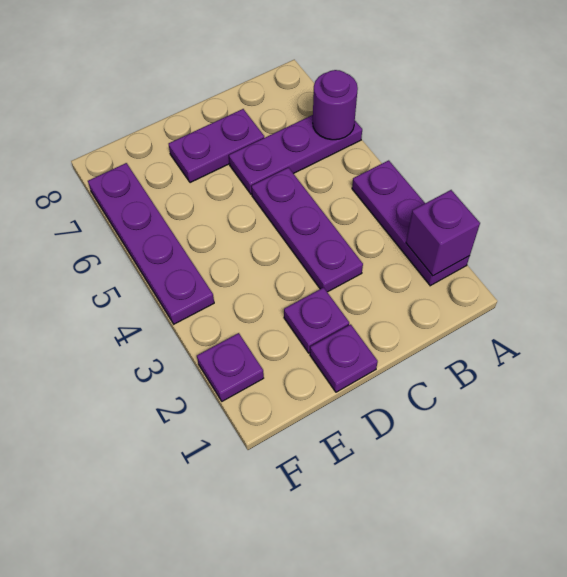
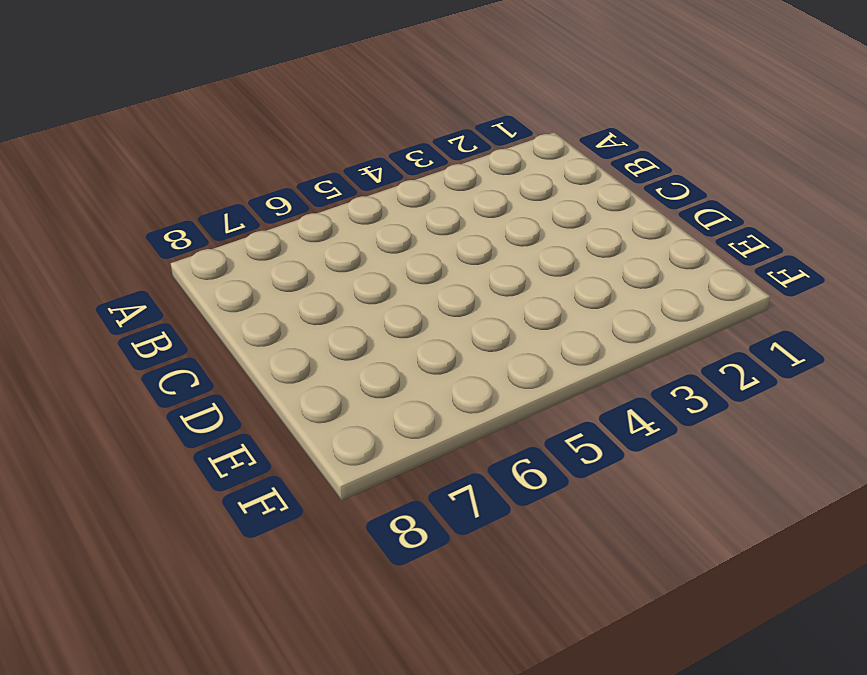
none -> purple plate A2:A4 level 1
none -> purple plate A6:C6 level 1

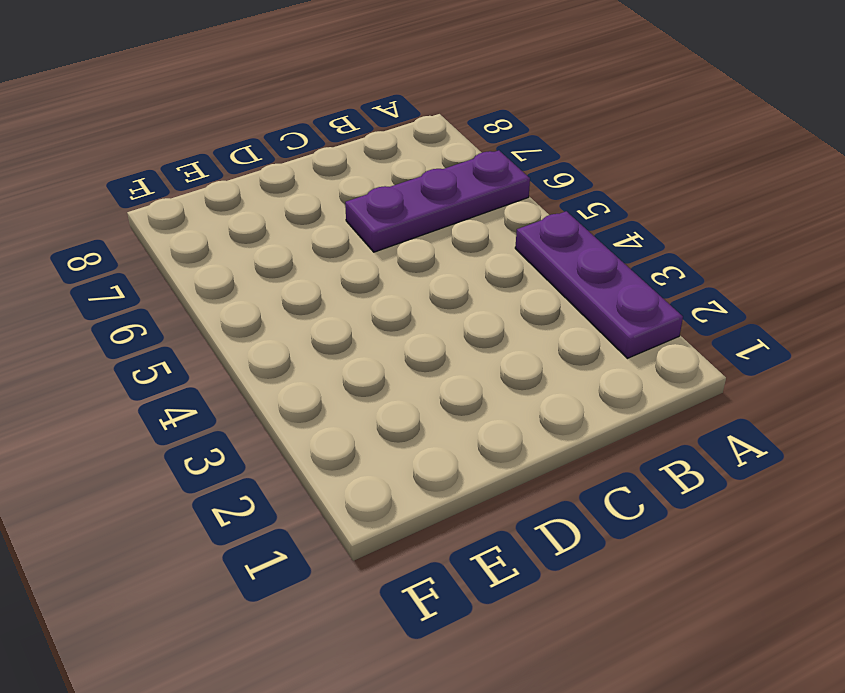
none -> purple plate C3:C5 level 1
none -> purple plate C7:D7 level 1

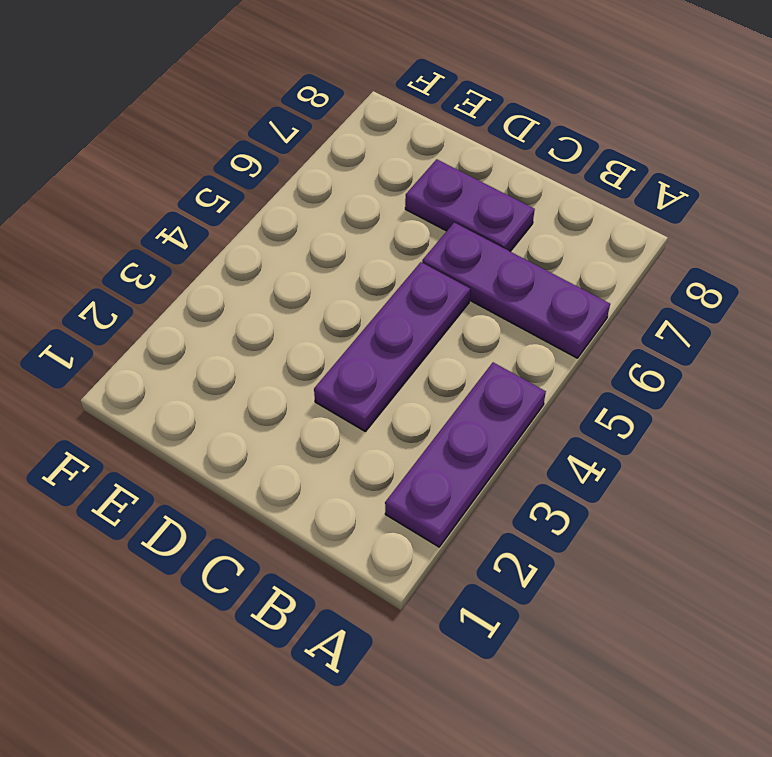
none -> purple plate D1 level 1
none -> purple plate D2 level 1

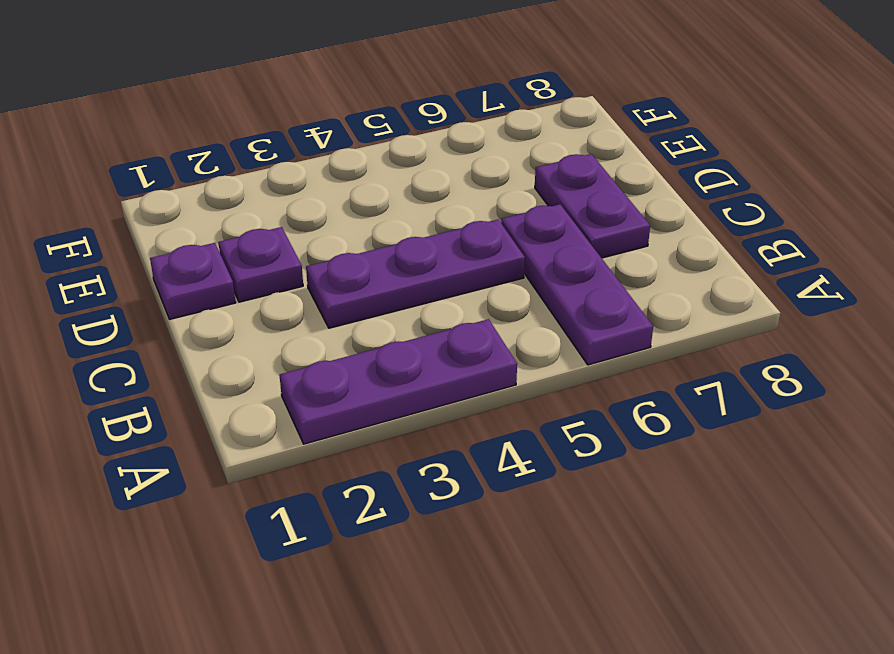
none -> purple plate F2 level 1
none -> purple plate F4:F7 level 1

